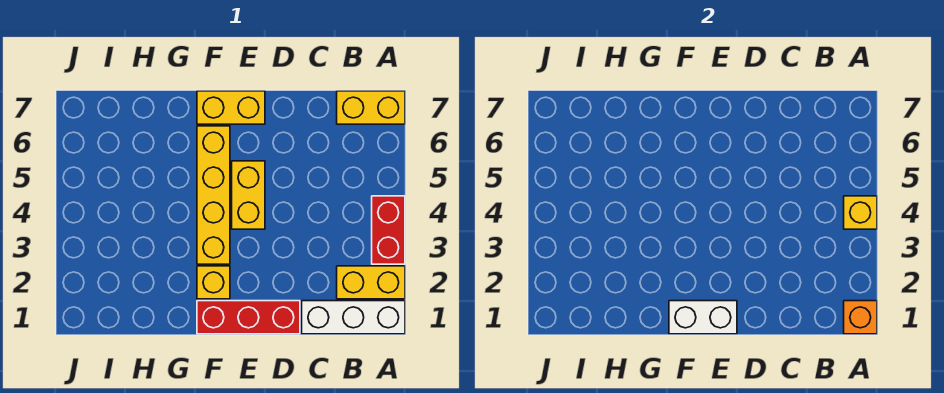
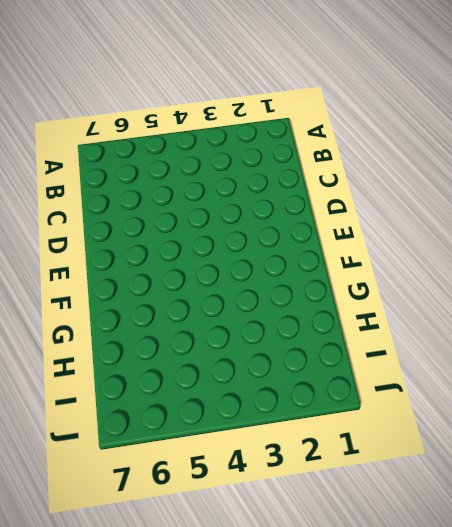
none -> white brick A1:C1 level 1
none -> yellow brick A2:B2 level 1
none -> red brick A3:A4 level 1

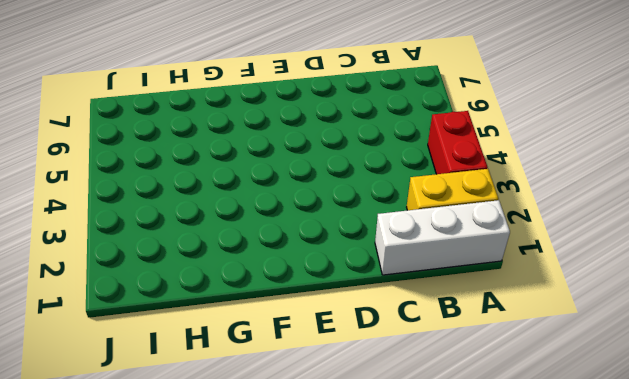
none -> yellow brick A7:B7 level 1
none -> red brick D1:F1 level 1
none -> yellow brick E4:E5 level 1

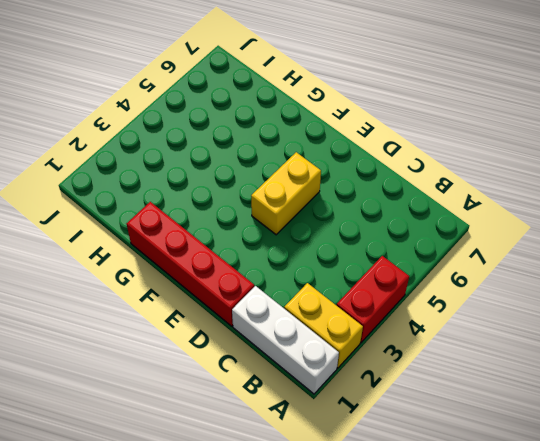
red brick D1:G1 level 1 -> red brick D1:F1 level 1
none -> yellow brick A7:B7 level 1
none -> yellow brick E7:F7 level 1
none -> yellow brick F2 level 1

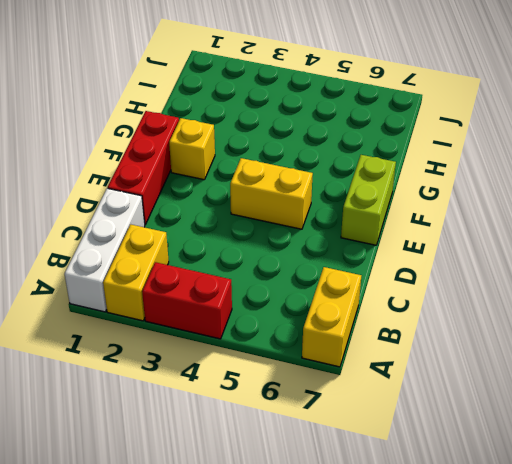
lime brick E7:F7 level 1 -> yellow brick E7:F7 level 1
none -> yellow brick F3:F6 level 1
none -> orange brick A1 level 2
none -> yellow brick A4 level 2

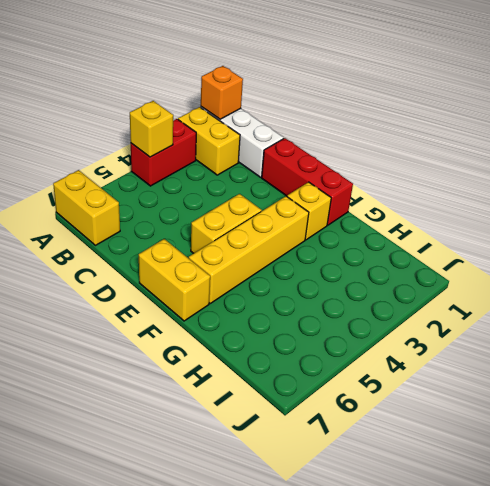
none -> white brick E1:F1 level 2

